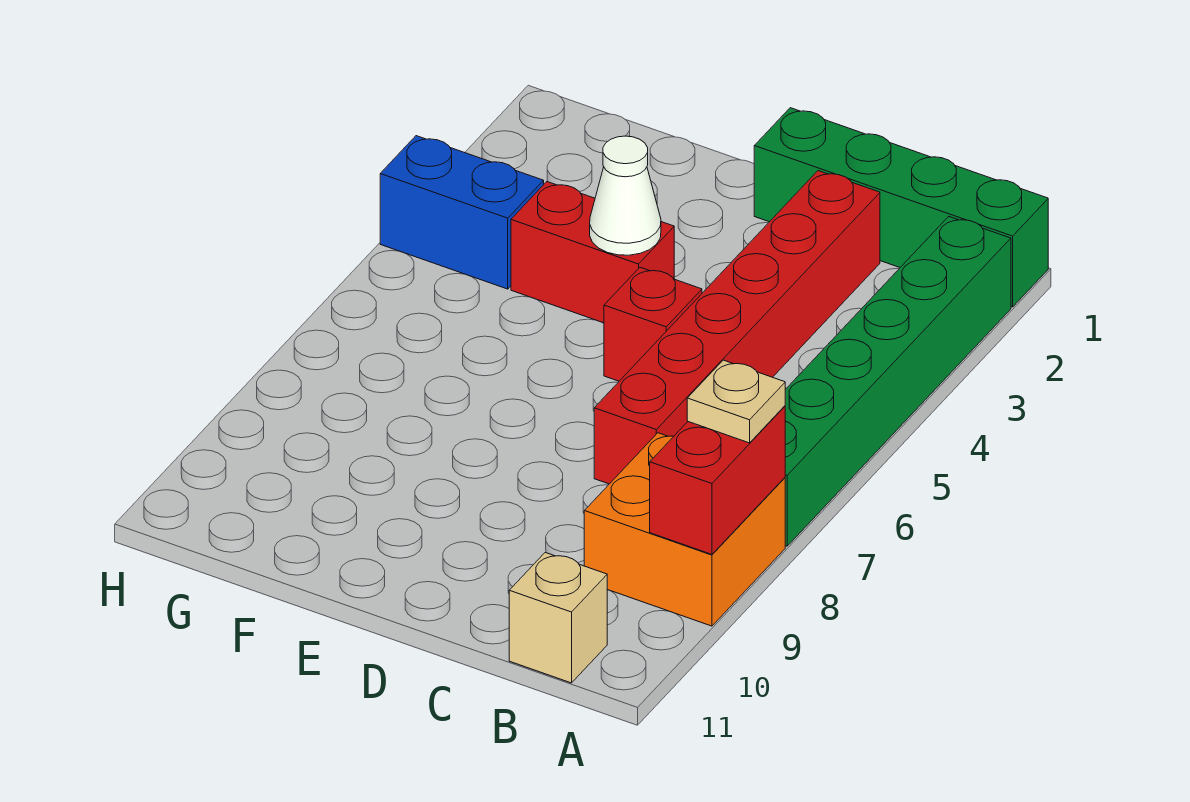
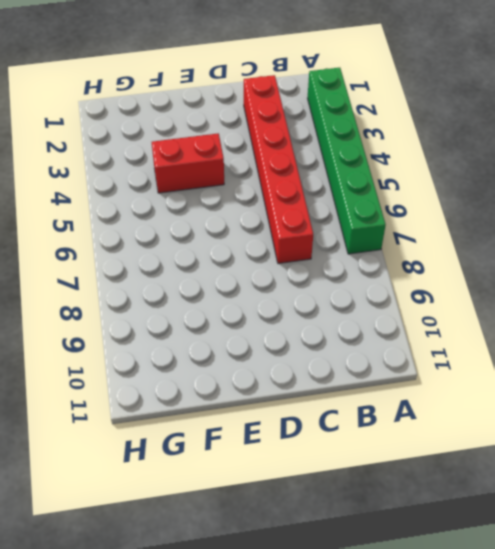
none -> green brick A1:D1 level 1
none -> orange brick A8:B9 level 1

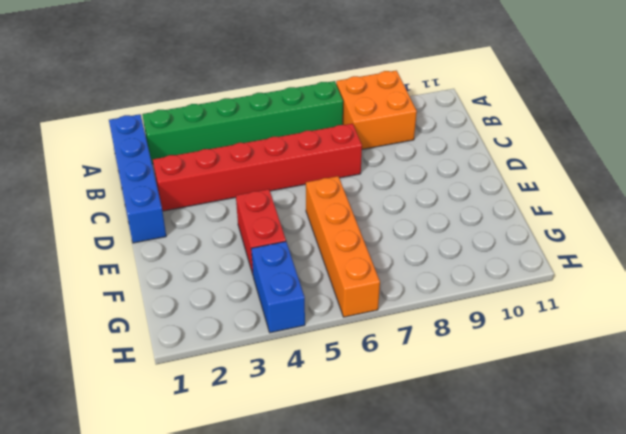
blue brick A1:D1 level 1 -> green brick A1:D1 level 1
orange brick E6:H6 level 1 -> none
none -> tan brick B11 level 1
none -> red brick D5 level 1

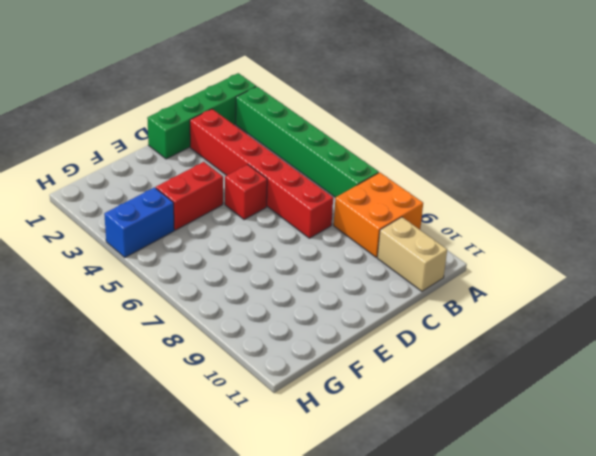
tan brick B10:B11 level 1 -> tan brick B11 level 1
none -> red brick A8:A9 level 2
none -> white cone E4 level 2

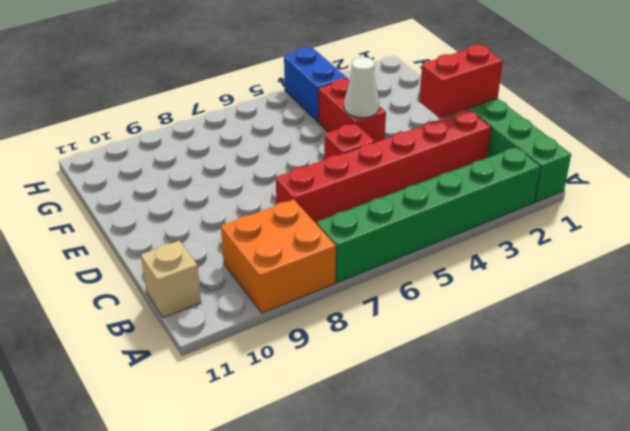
red brick D1:D2 level 2 -> red brick A8:A9 level 2
none -> tan plate A8 level 3

